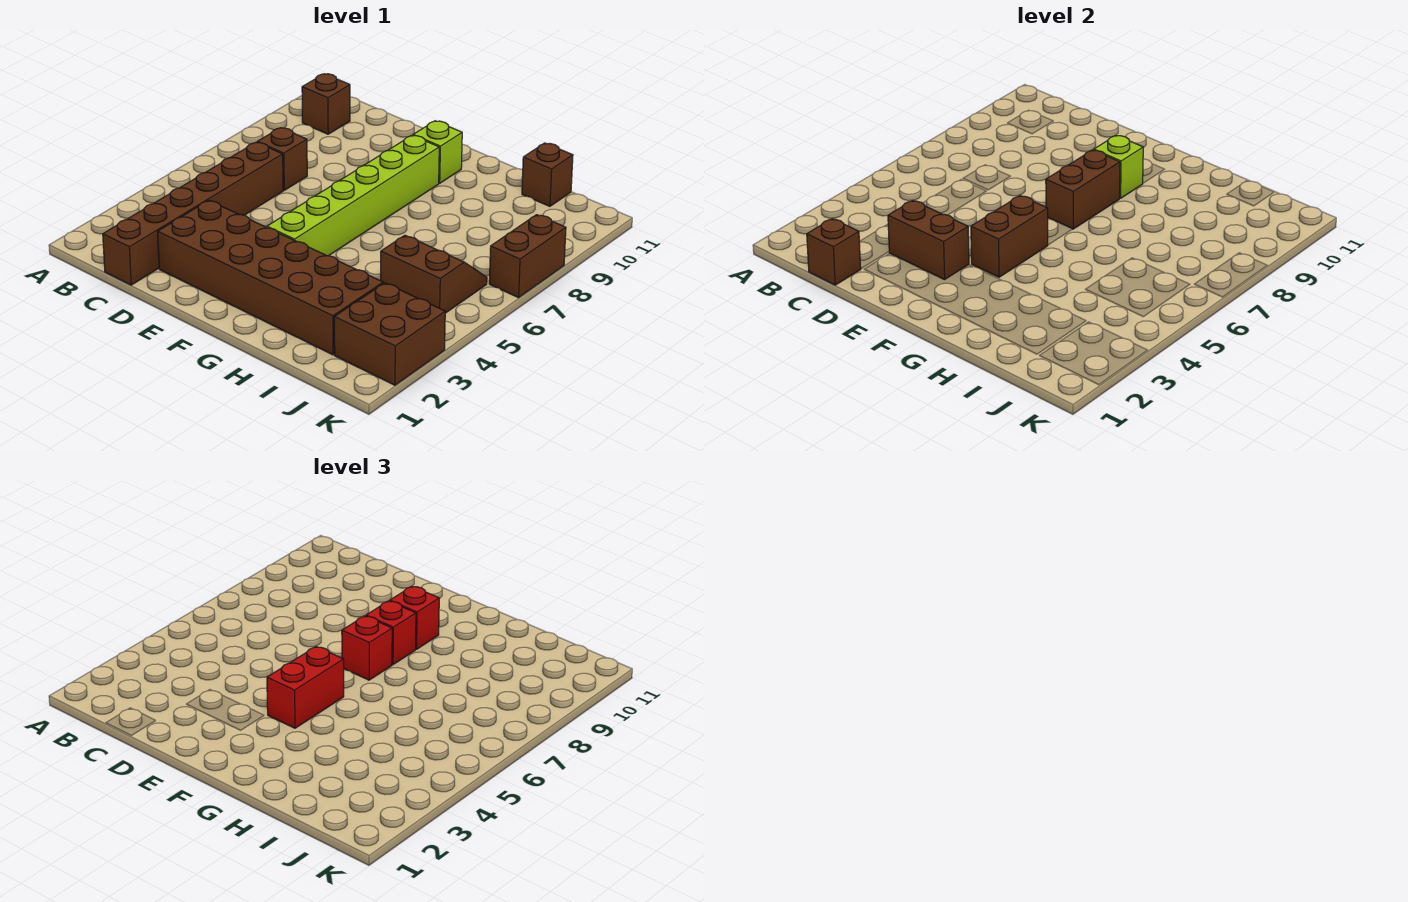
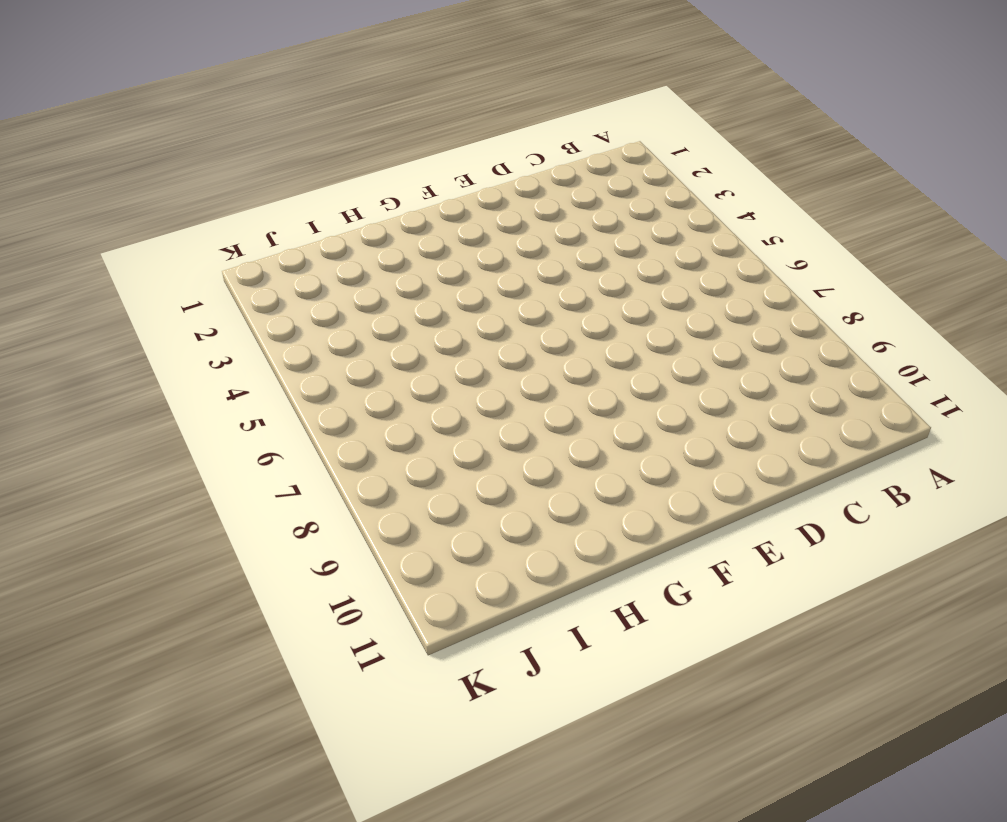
none -> brown brick B10 level 1
none -> brown brick C1:C6 level 1
none -> brown brick C7 level 1

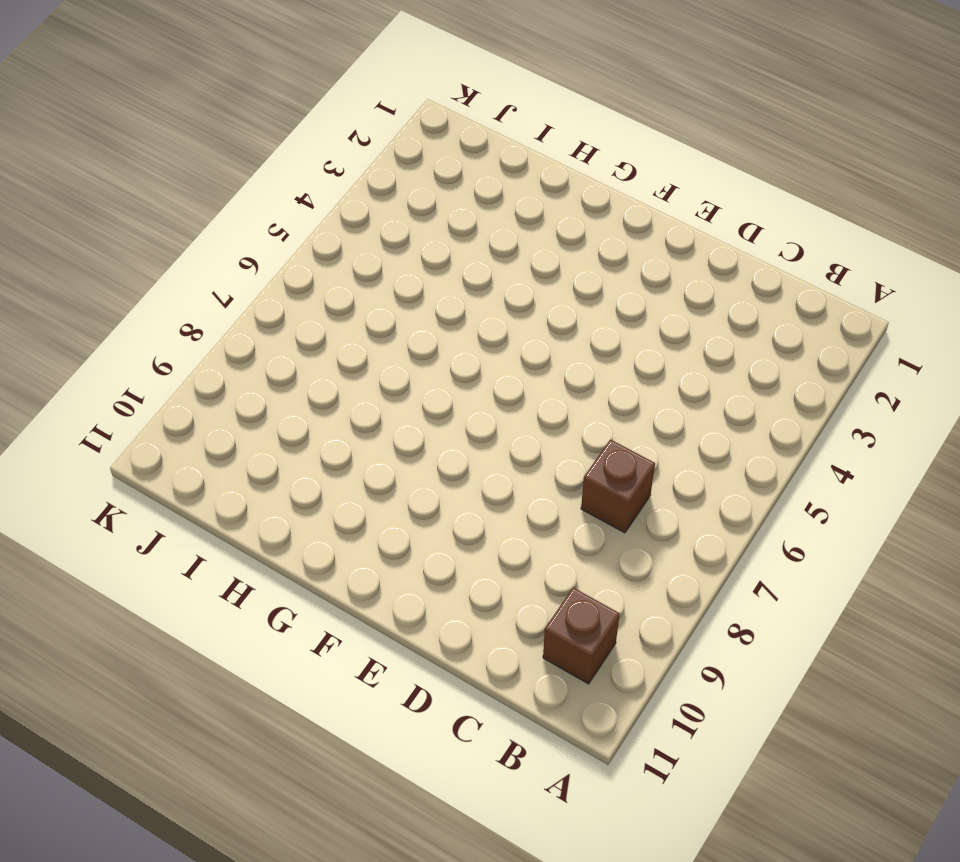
none -> brown brick C1:C6 level 1
none -> brown brick D2:I3 level 1
none -> lime brick F4:F9 level 1

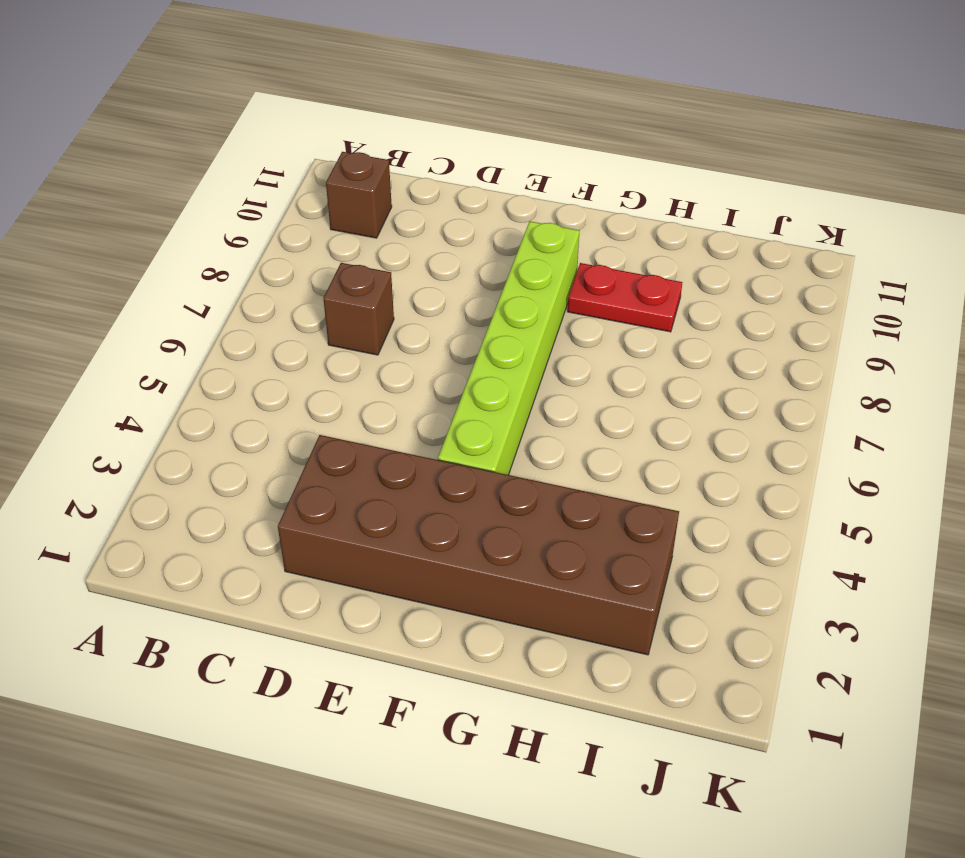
red plate G9:H9 level 1 -> none
none -> brown brick C1:C6 level 1
none -> lime brick F10 level 1
none -> brown slope I5:J6 level 1 top 5

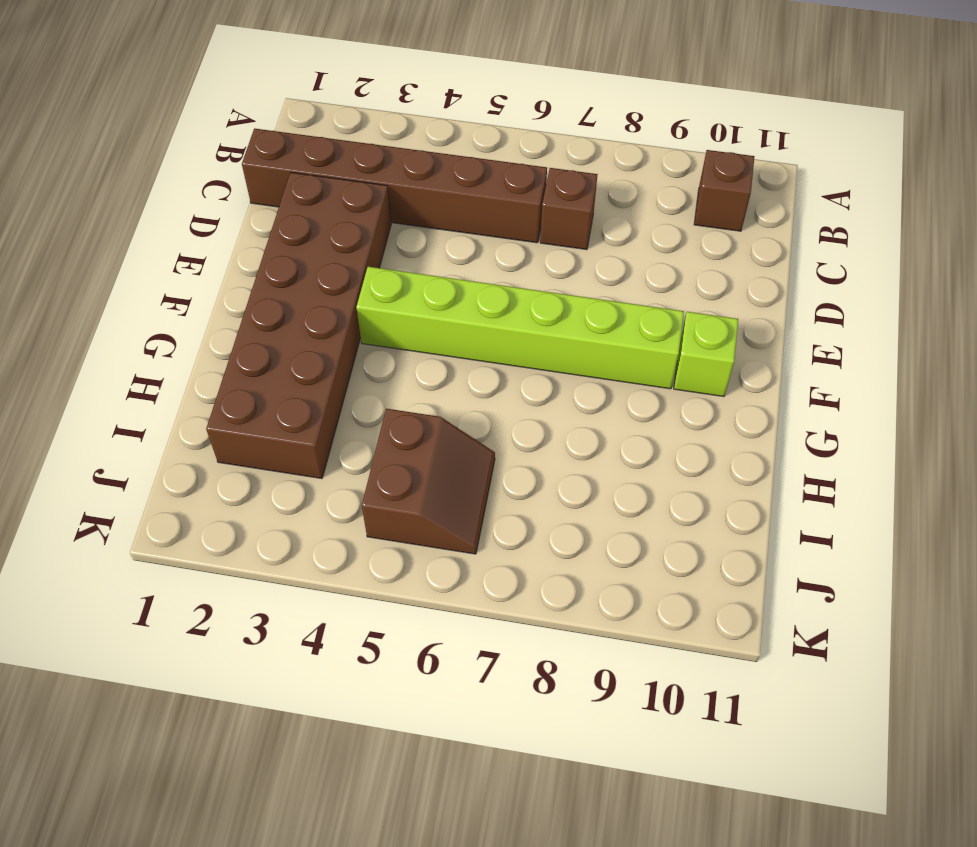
none -> brown brick I11 level 1
none -> brown brick J2:K3 level 1
none -> brown brick K7:K8 level 1

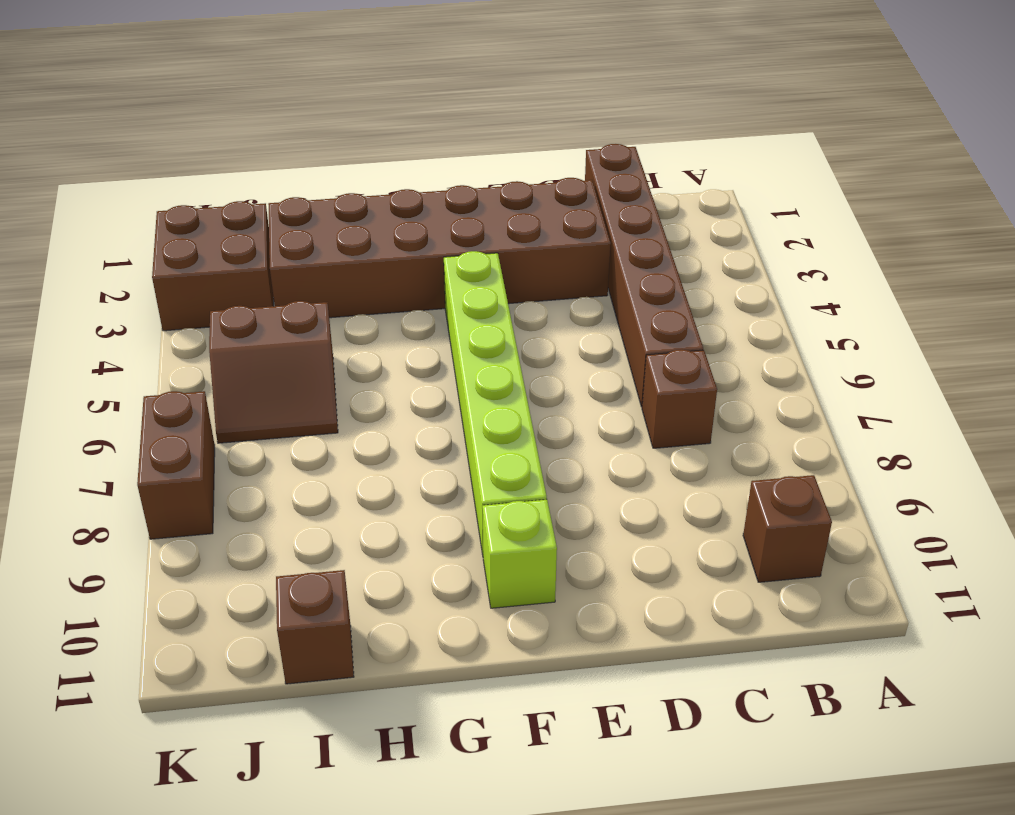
none -> brown brick C1 level 2
none -> brown brick D3:E3 level 2
none -> brown brick F4:F5 level 2

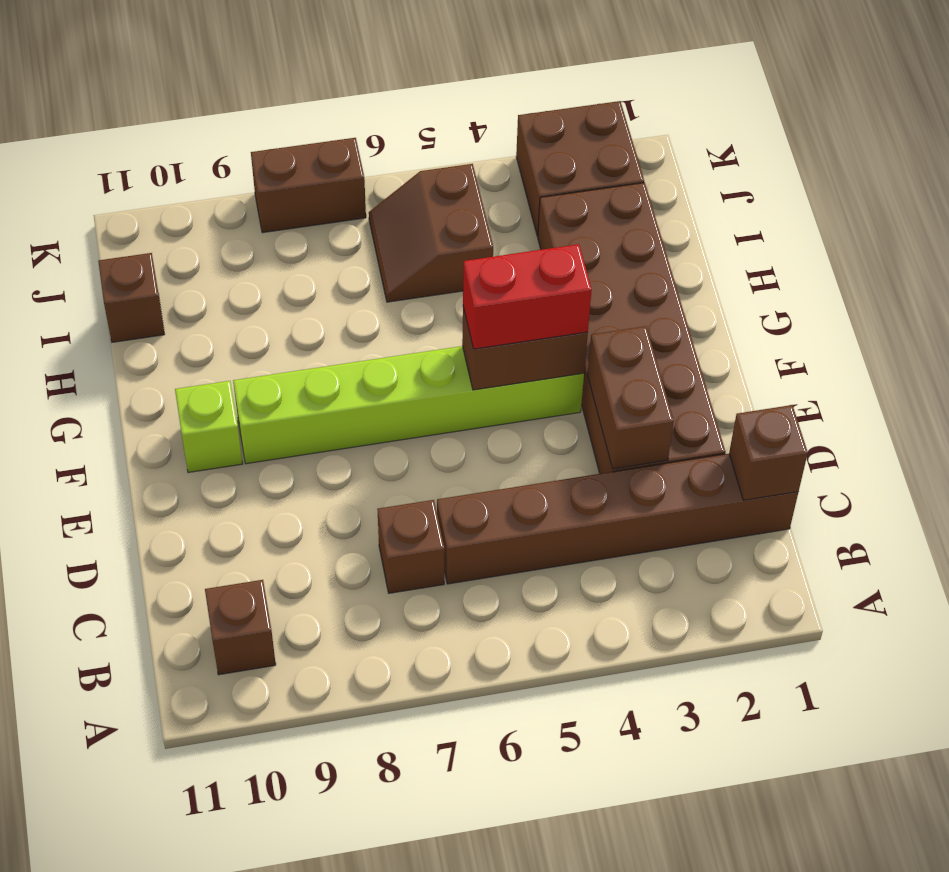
none -> brown brick F7:F8 level 2
none -> lime brick F9 level 2
none -> red brick F7 level 3

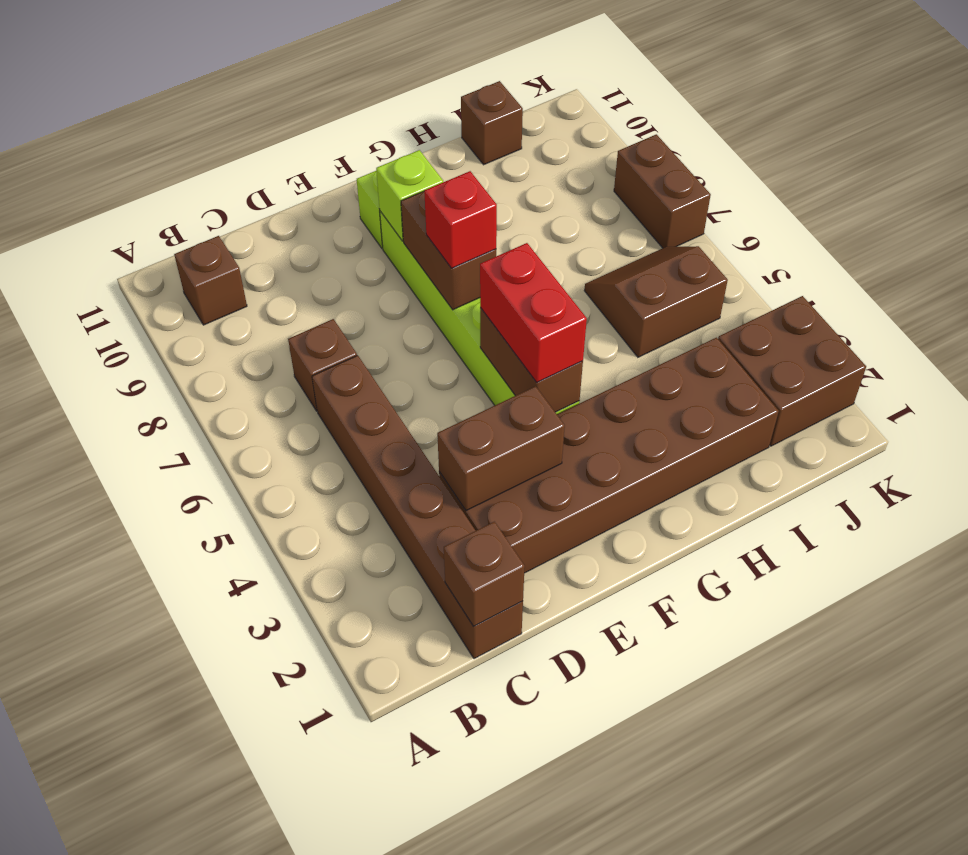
none -> red brick F8 level 3
none -> red brick F9 level 3

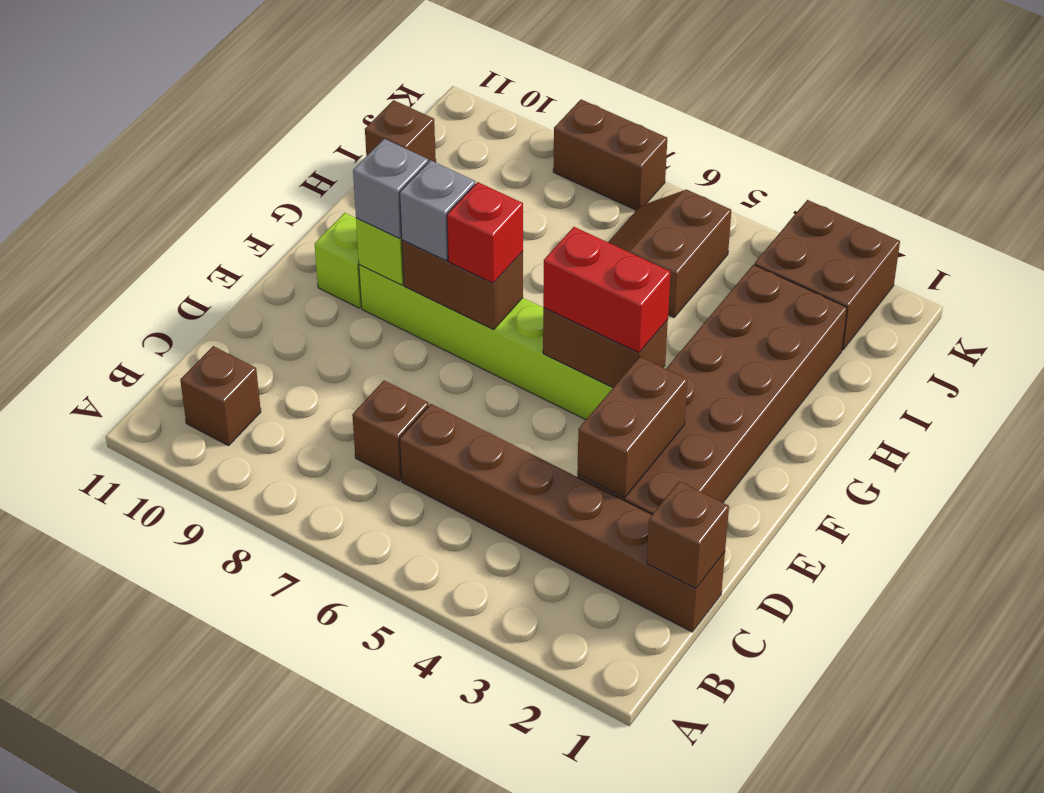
grey brick F8 level 3 -> red brick F8 level 3
grey brick F9 level 3 -> red brick F9 level 3

